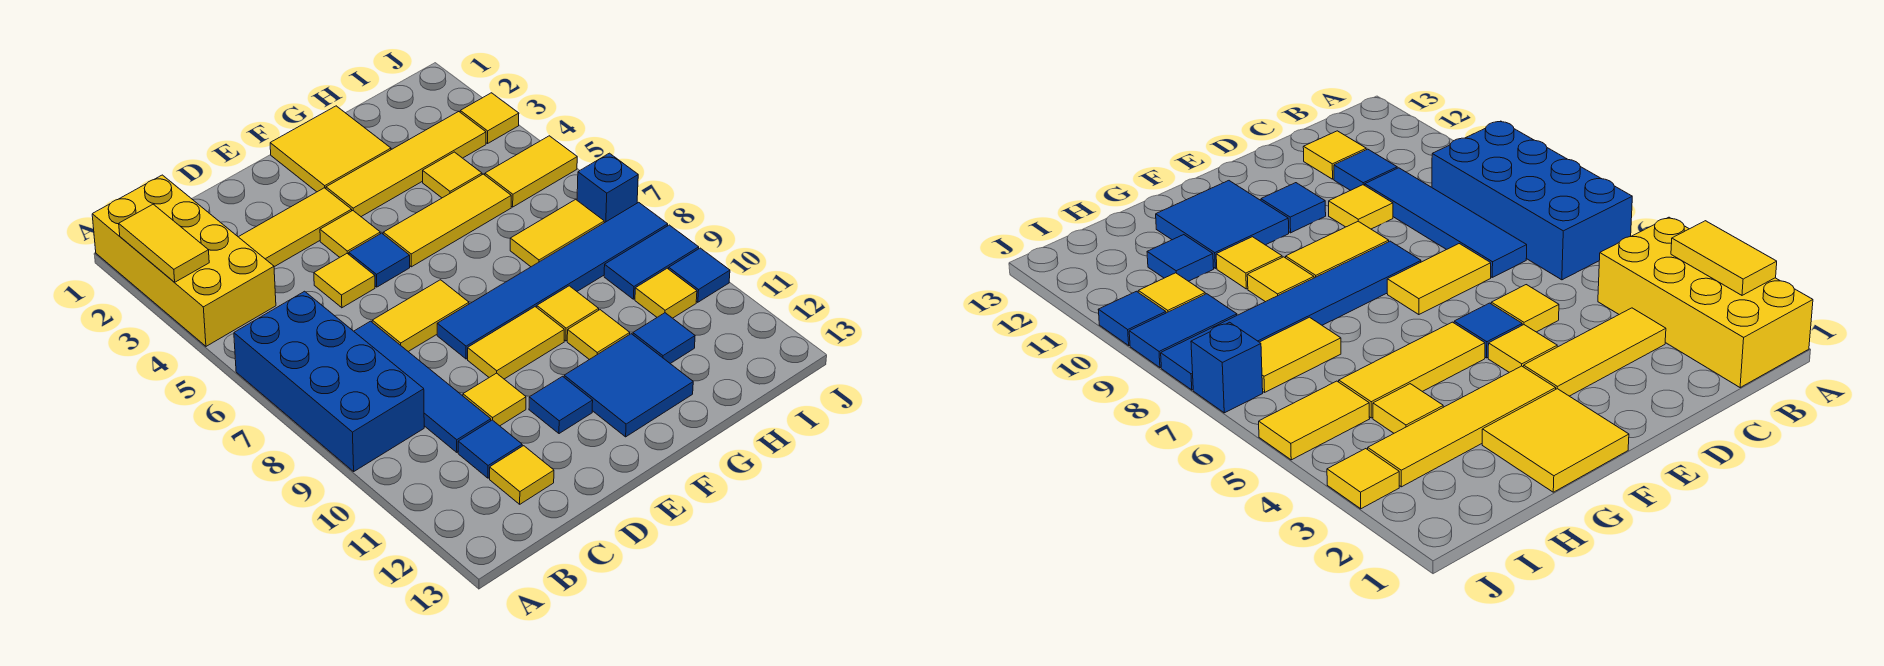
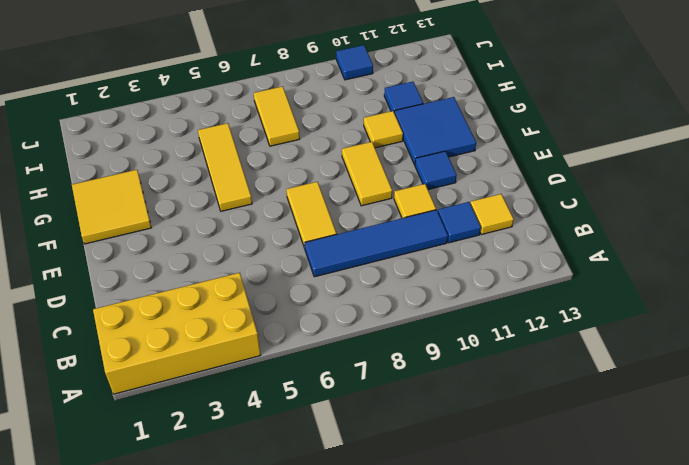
none -> blue brick A6:B9 level 1
none -> yellow tile C3:E3 level 1
none -> yellow tile D5 level 1
none -> yellow tile E4 level 1

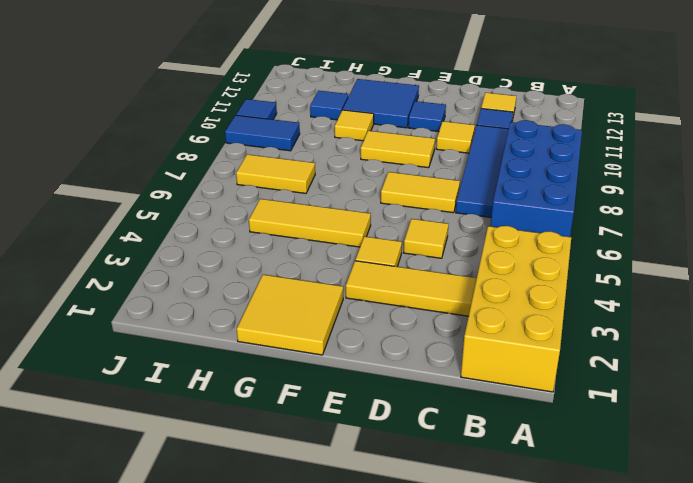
none -> blue tile E5 level 1
none -> blue tile E8:J8 level 1
none -> yellow tile F3:I3 level 1
none -> yellow tile G9 level 1

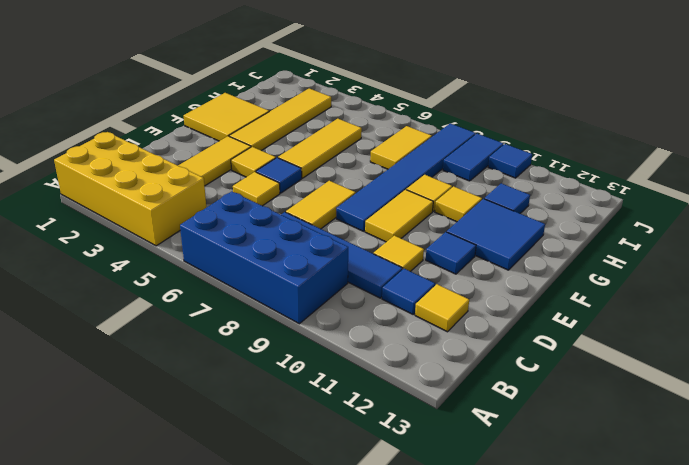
none -> yellow tile H4 level 1
none -> yellow tile I5:J5 level 1
none -> yellow tile I10 level 1
none -> yellow tile J3 level 1

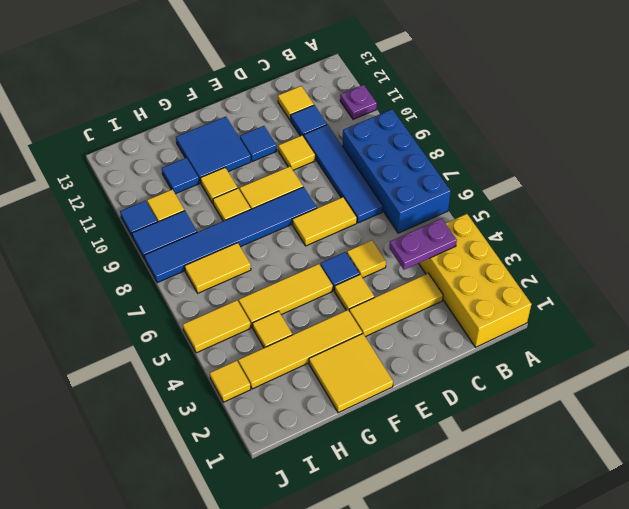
purple plate A11 level 1 -> none
purple plate B4:C4 level 2 -> none
none -> blue brick J7 level 1
none -> yellow tile A2:A3 level 2

